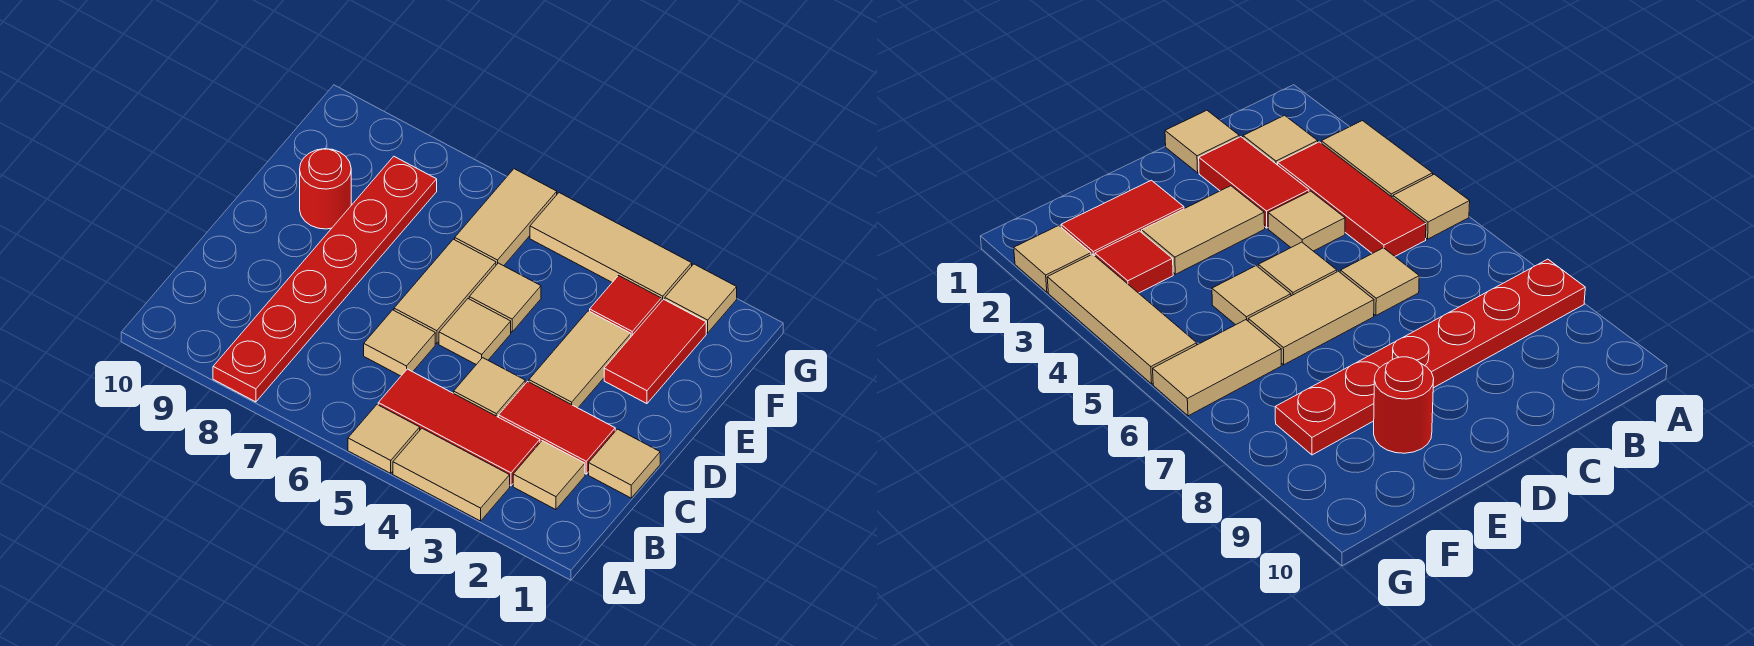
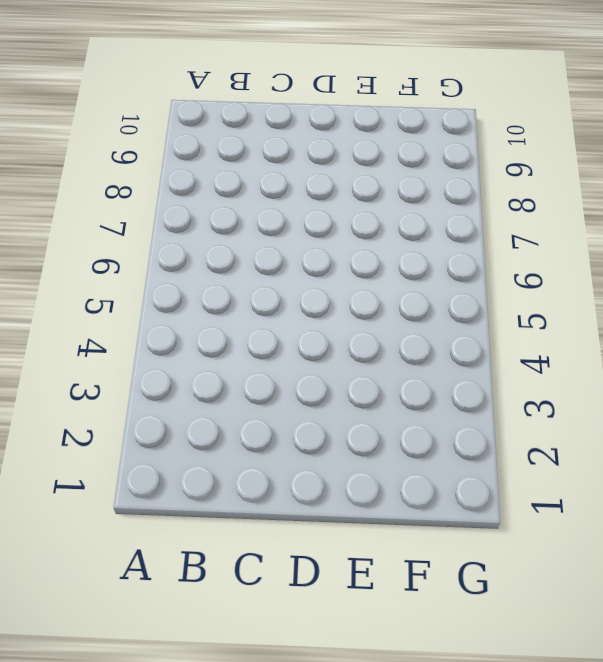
none -> tan tile A3:A4 level 1
none -> tan tile A5 level 1
none -> red plate A8:F8 level 1

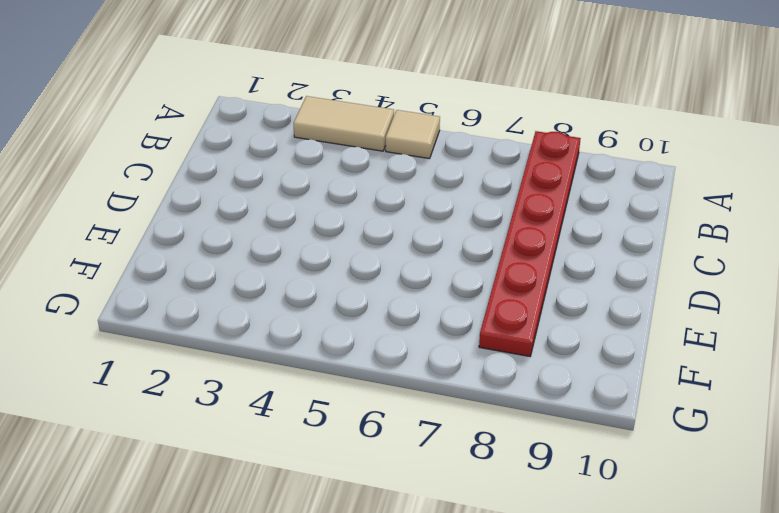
none -> tan tile B2 level 1
none -> red tile B3:B5 level 1
none -> tan tile C1 level 1

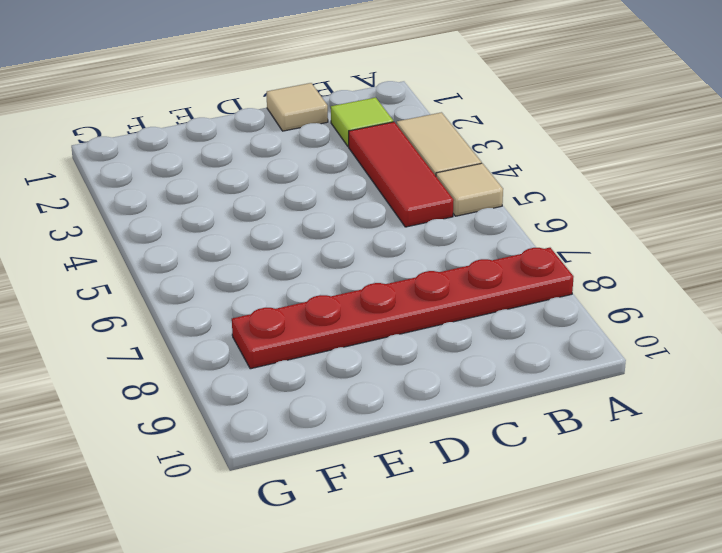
lime tile B2 level 1 -> tan tile B2 level 1
none -> red tile C2:C3 level 1
none -> tan tile C4 level 1
none -> tan tile C6 level 1

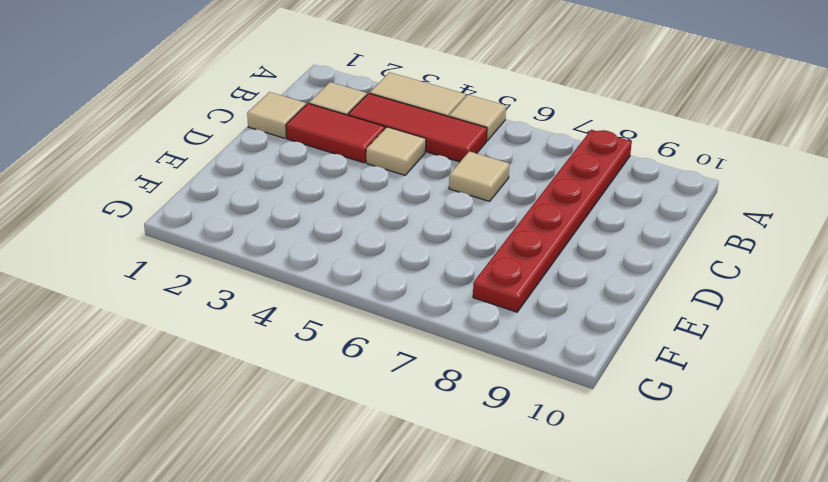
none -> tan tile D3:E3 level 1
none -> tan tile D5 level 1
none -> tan tile D6:E6 level 1

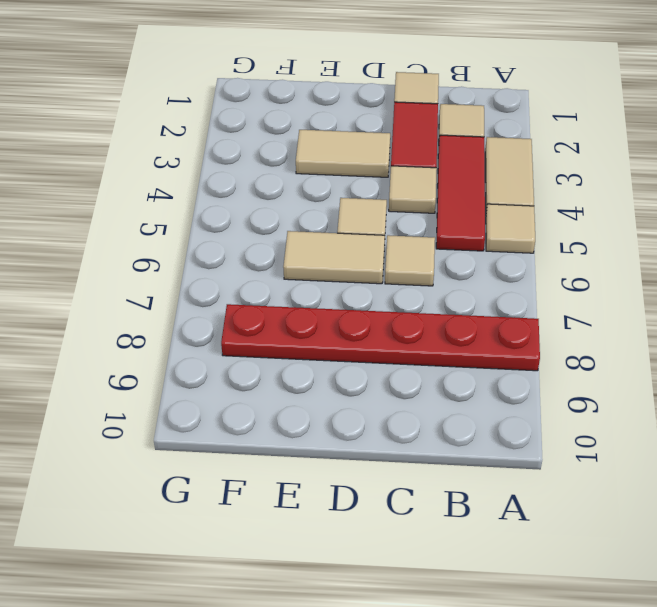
none -> red tile E2:F2 level 1
none -> tan tile E5 level 1
none -> red round brick E9 level 1

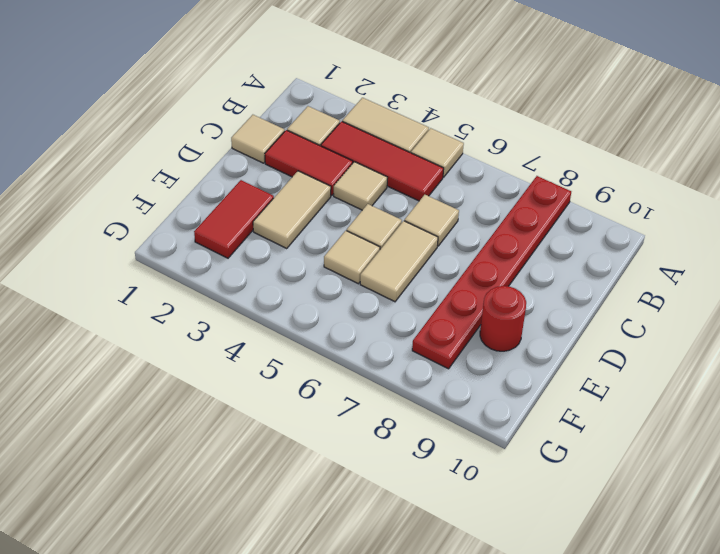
none -> red tile F3 level 1
none -> tan tile F6:G6 level 1
none -> tan tile G2 level 1

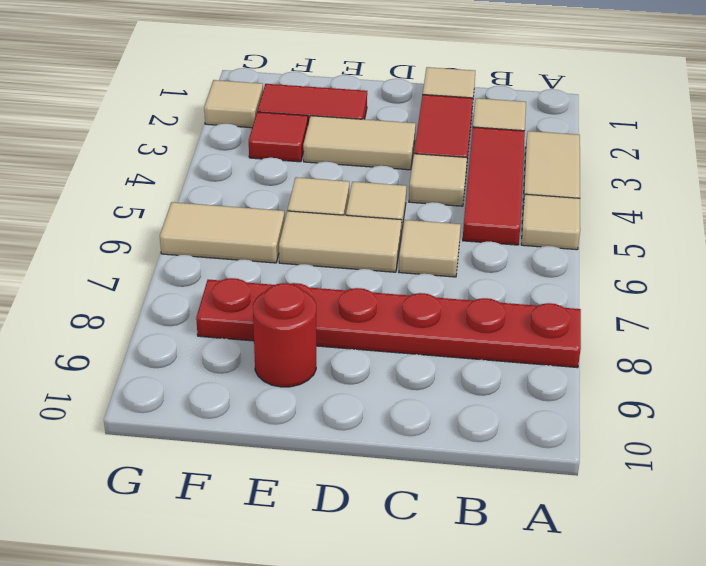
none -> tan tile G3:G5 level 1

